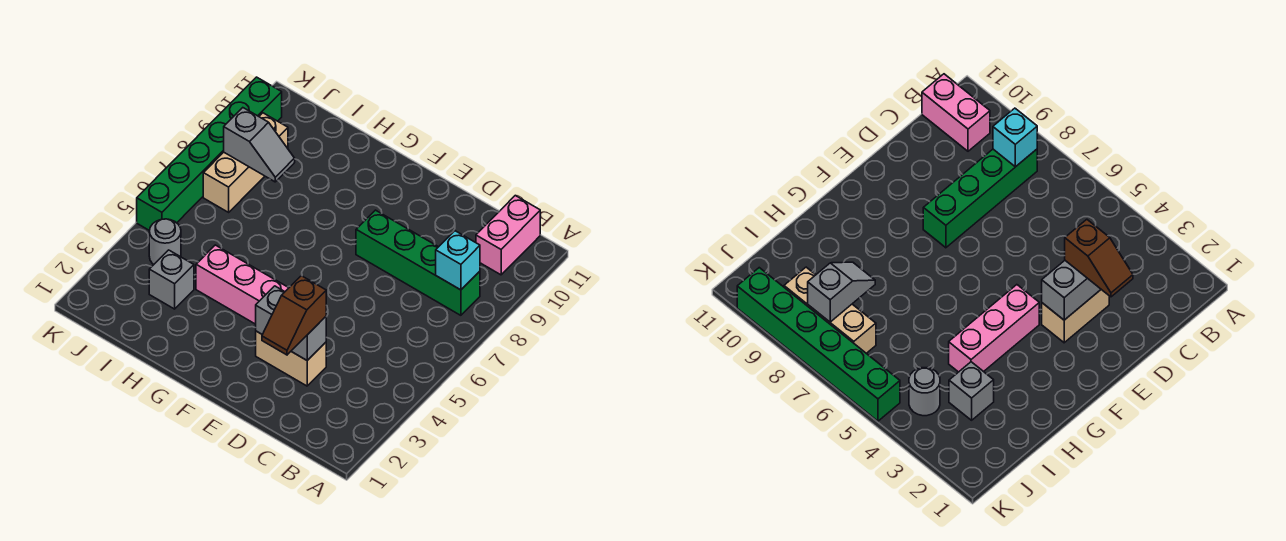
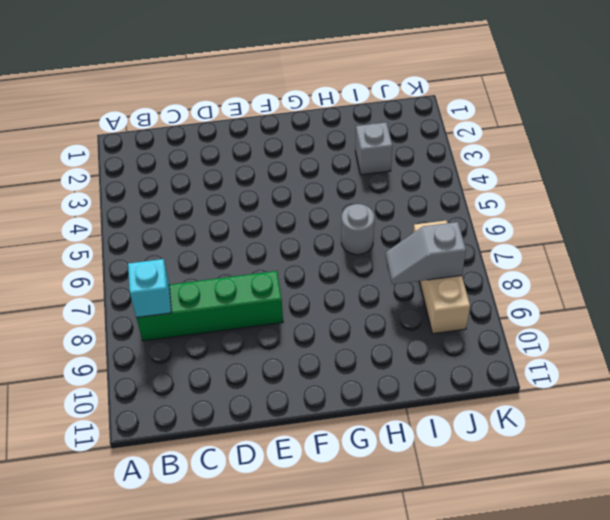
grey round brick H6 level 1 -> grey round brick J4 level 1
none -> pink brick B10:B11 level 1
none -> tan brick D3:E3 level 1
none -> pink brick F4:H4 level 1

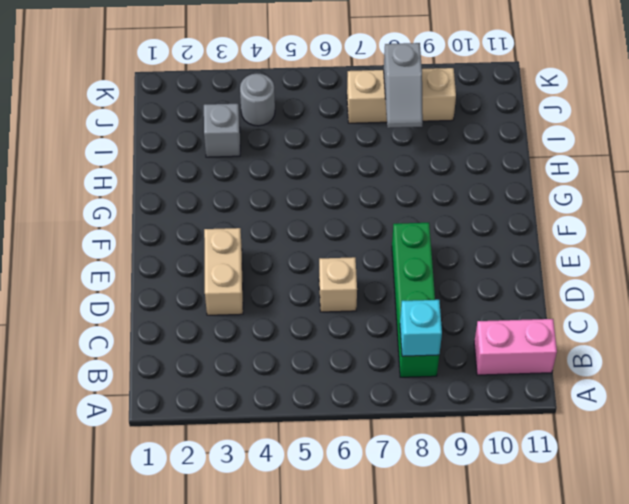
tan brick D6 level 1 -> none
none -> pink brick F4:H4 level 1
none -> green brick K5:K10 level 1
none -> grey brick D3:E3 level 2

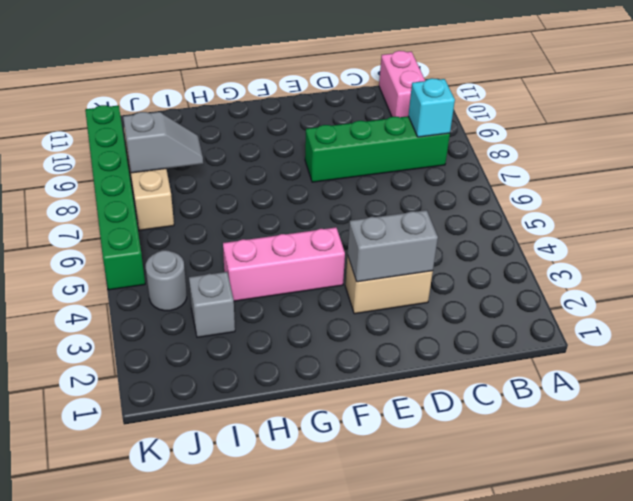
none -> brown slope D2:D3 level 3 top 3

